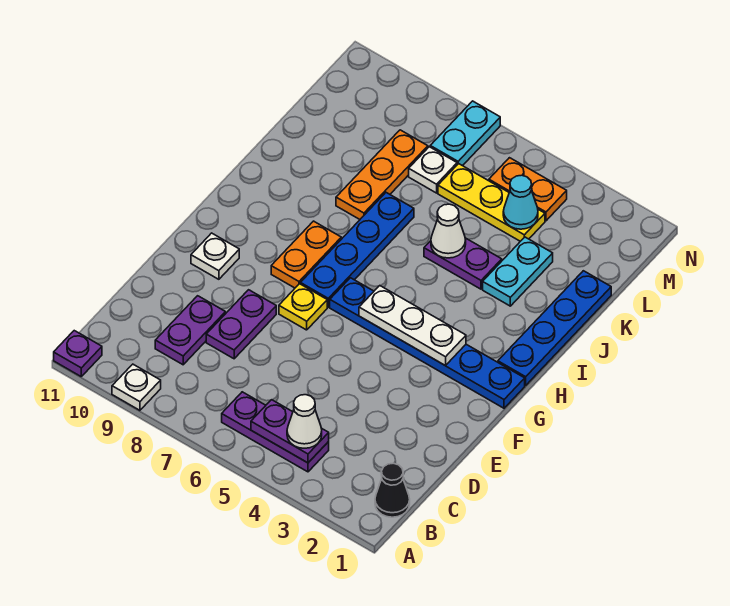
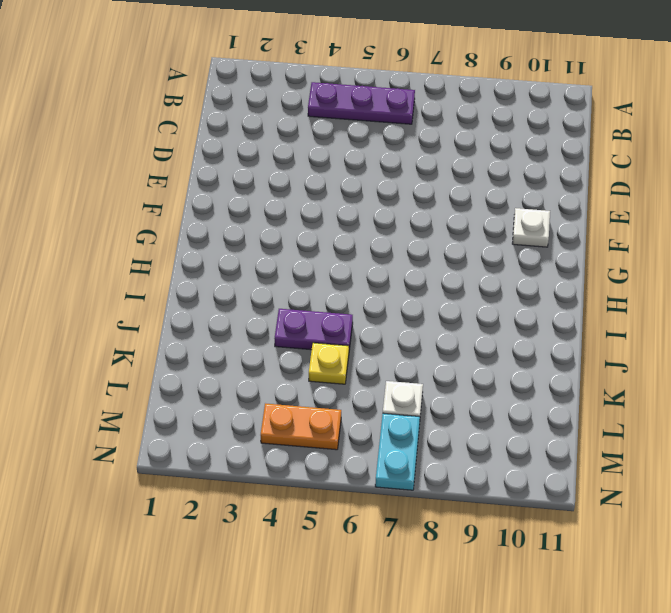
yellow plate K5 level 1 -> yellow plate F7 level 1
none -> white plate A9 level 1
none -> purple plate A11 level 1
none -> black cone B1 level 1

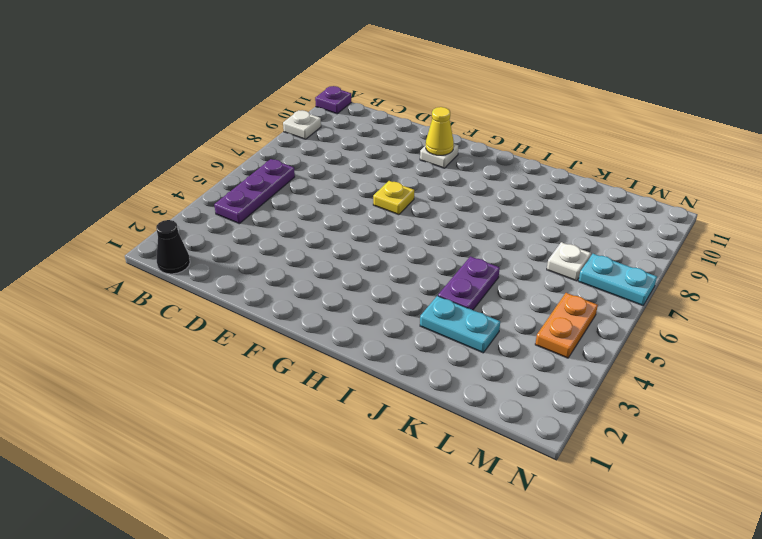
yellow cone F10 level 2 -> none
none -> purple plate C9:D9 level 1
none -> purple plate D8:E8 level 1
none -> blue plate G1:G6 level 1

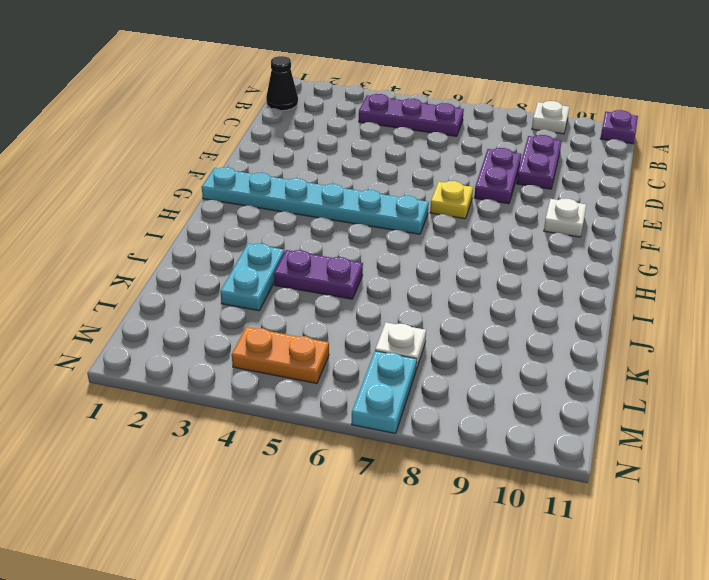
cyan plate G1:G6 level 1 -> blue plate G1:G6 level 1
none -> blue plate G7:J7 level 1
none -> orange plate G8:H8 level 1
none -> blue plate H1:K1 level 1

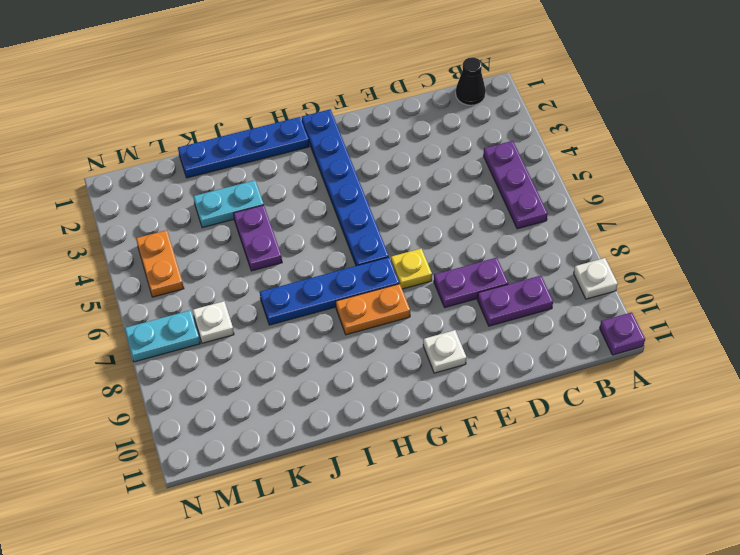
none -> orange plate J8:L8 level 1
none -> yellow plate L4:L6 level 1
none -> purple plate B4:B5 level 2

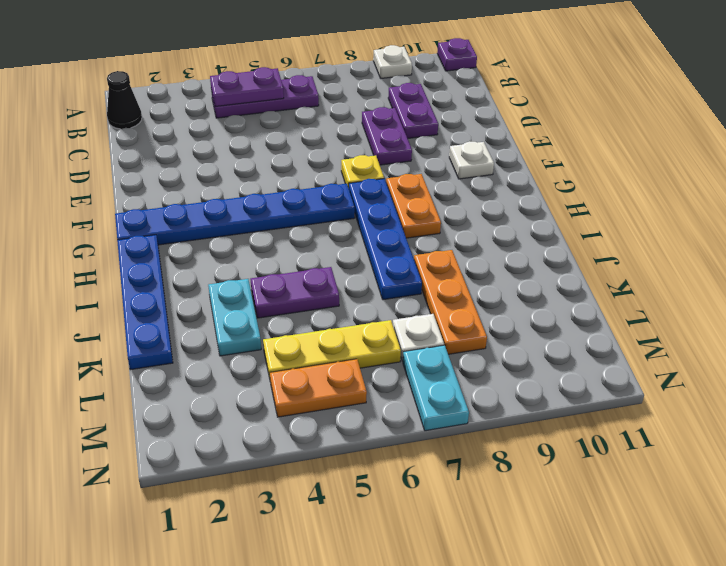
none -> white plate G3:G5 level 2
none -> white cone J5 level 2
none -> cyan cone L4 level 2

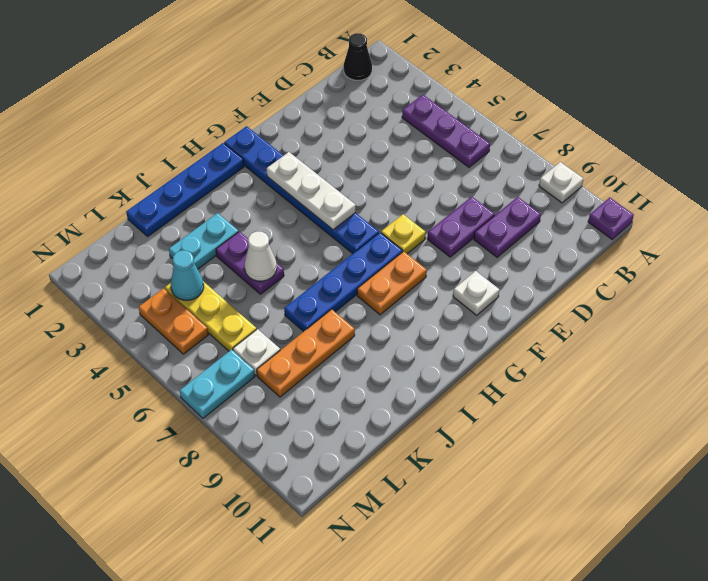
none -> purple plate B4:B5 level 2
none -> white cone B4 level 3

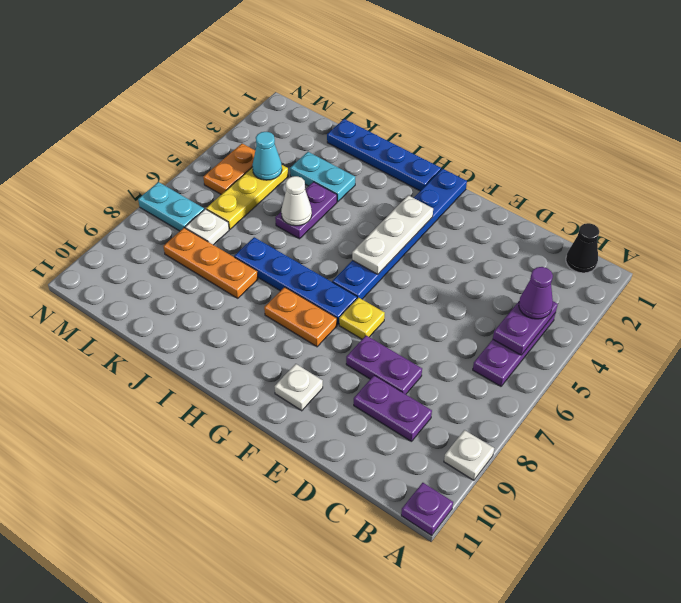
purple cone B4 level 3 -> white cone B4 level 3

